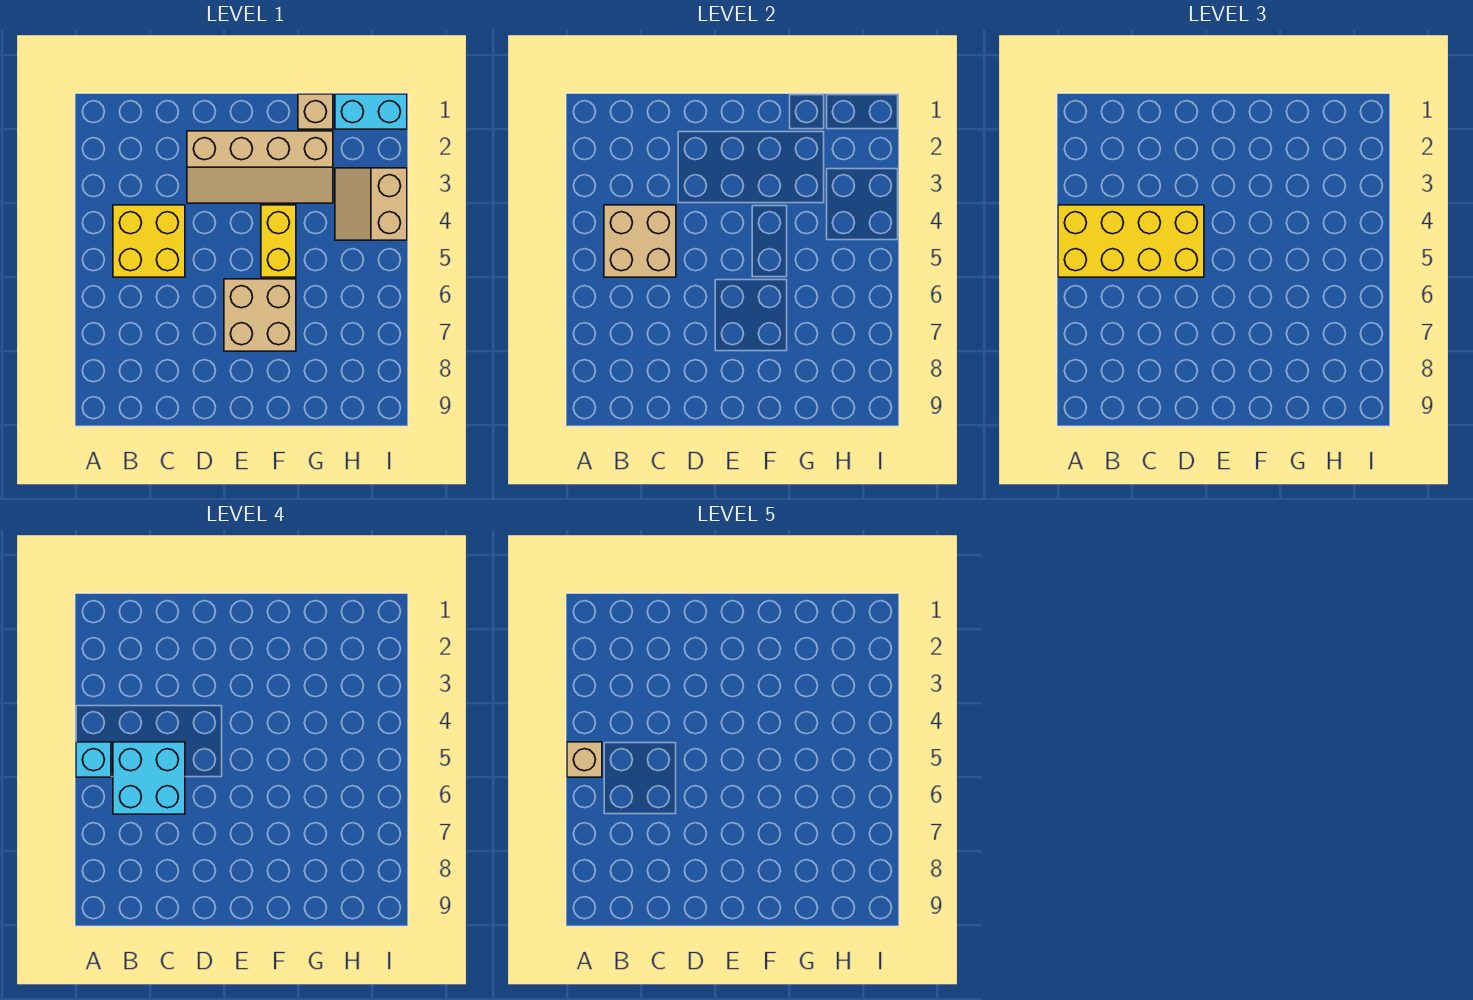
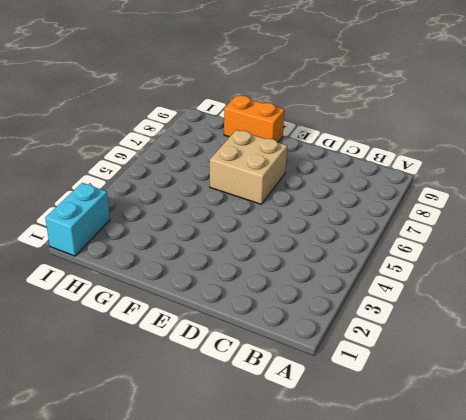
orange brick F9:G9 level 1 -> none
cyan brick I1:I2 level 1 -> cyan brick H1:I1 level 1
none -> yellow brick B4:C5 level 1
none -> tan slope D2:G3 level 1 top 2
none -> yellow brick F4:F5 level 1

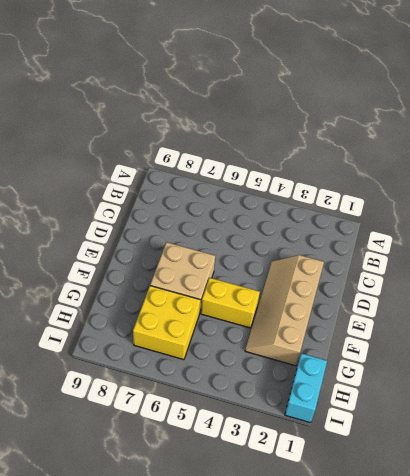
yellow brick G6:H7 level 1 -> yellow brick B4:C5 level 1
none -> tan brick G1 level 1
none -> tan slope H3:I4 level 1 top I
none -> tan brick B4:C5 level 2

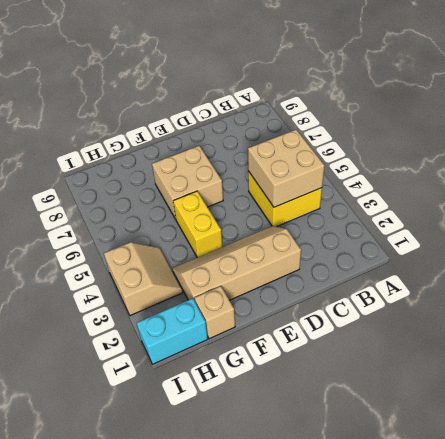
none -> yellow brick A4:D5 level 3
none -> cyan brick A5 level 4
none -> cyan brick B5:C6 level 4

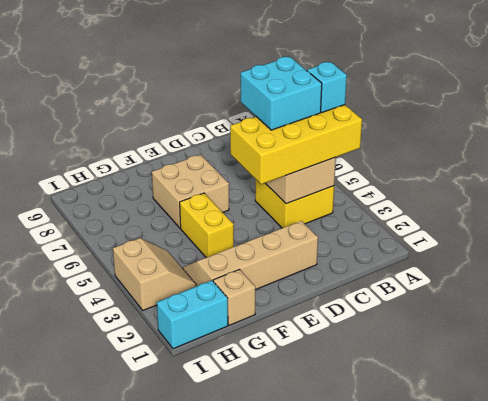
none -> tan brick A5 level 5

